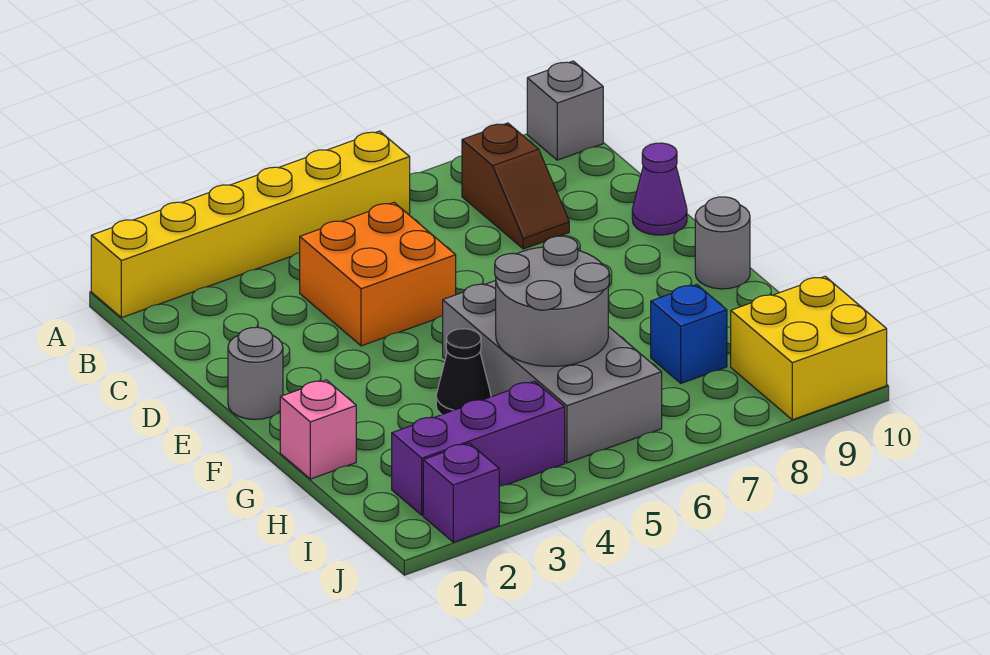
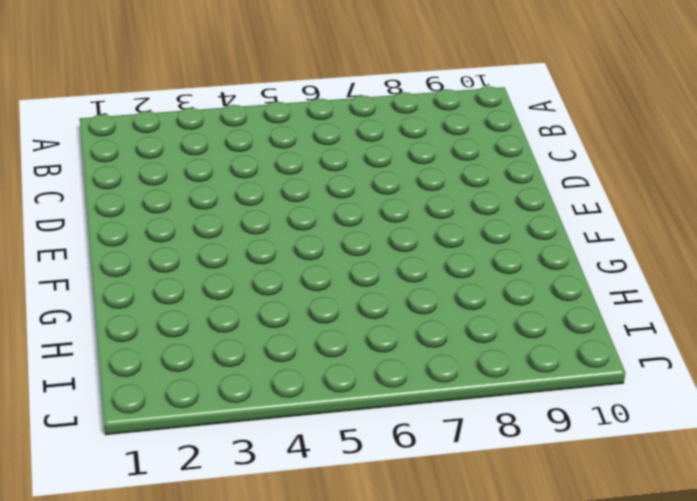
none -> yellow brick A1:A6 level 1
none -> grey brick A10 level 1
none -> brown slope B8:C8 level 1 top B

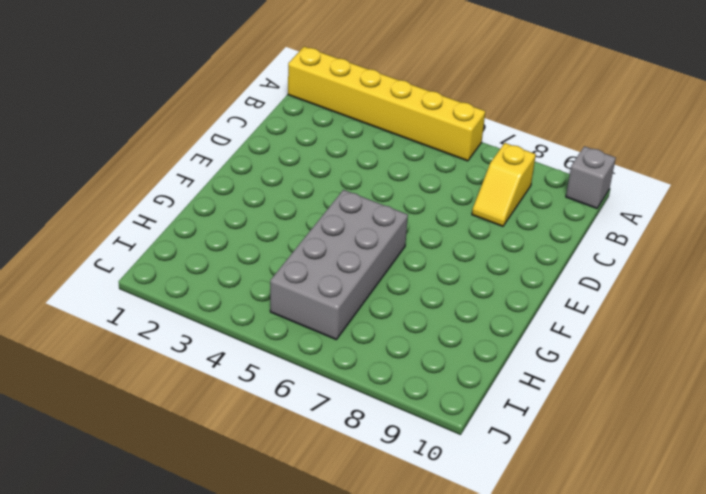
yellow slope B8:C8 level 1 top B -> brown slope B8:C8 level 1 top B
none -> orange brick C4:D5 level 1
none -> purple cone D10 level 1
none -> grey round brick E1 level 1

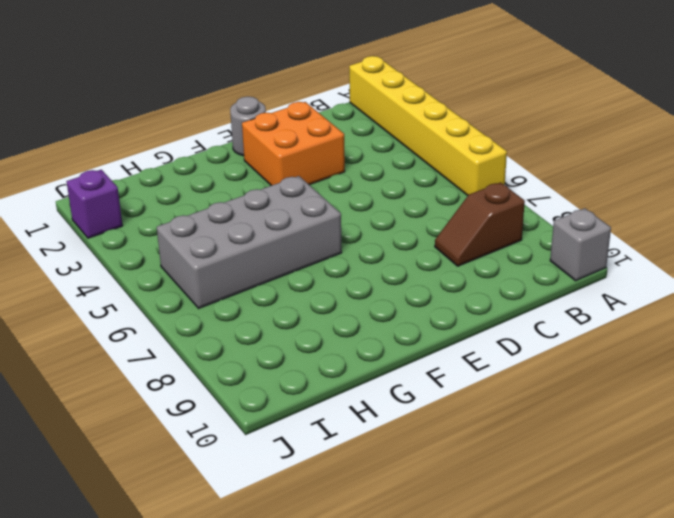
orange brick D2:E3 level 1 -> orange brick C4:D5 level 1
none -> purple cone D10 level 1
none -> grey round brick F10 level 1
none -> pink brick G1 level 1

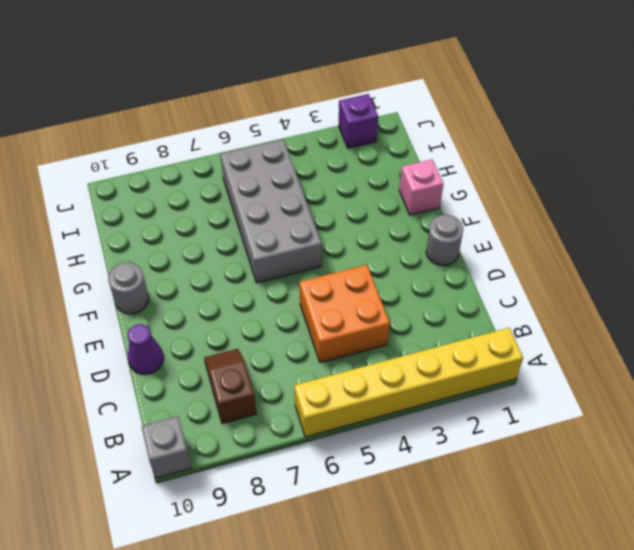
none -> black cone G4 level 1
none -> blue brick H8 level 1
none -> purple brick I2:I4 level 1

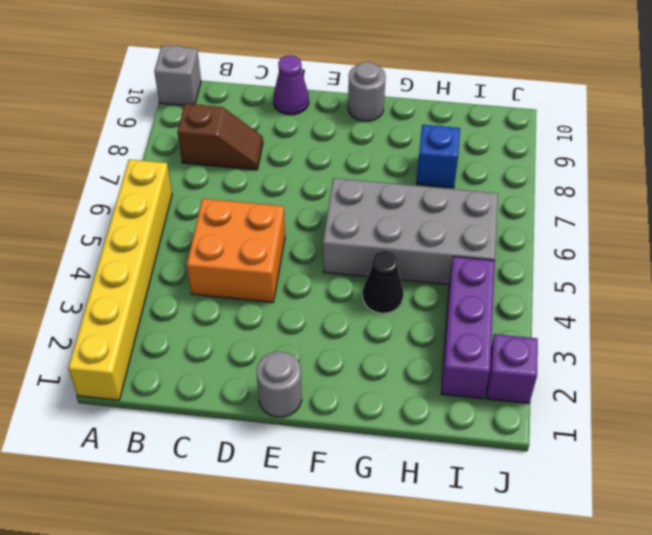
none -> pink brick G1 level 1
none -> yellow brick I9:J10 level 1
none -> grey round brick G5:H6 level 2

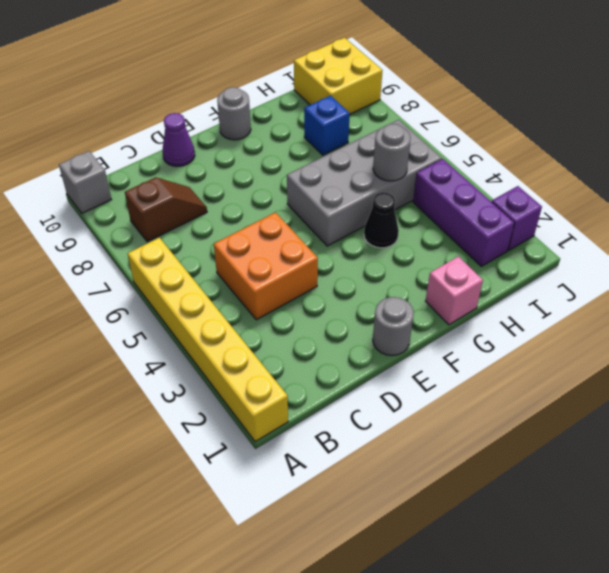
grey round brick H5 level 2 -> grey round brick G5:H6 level 2

